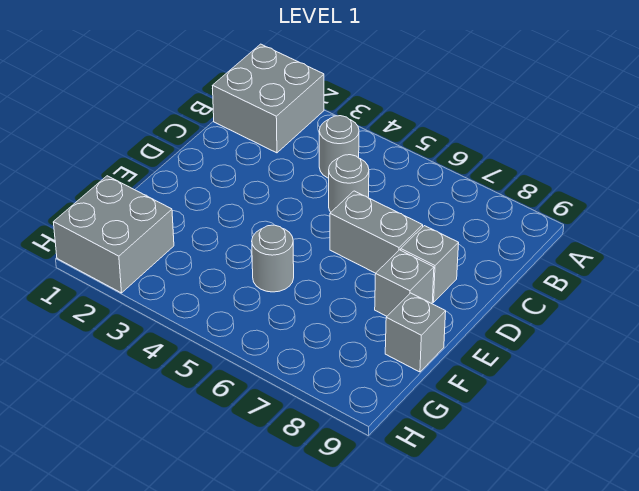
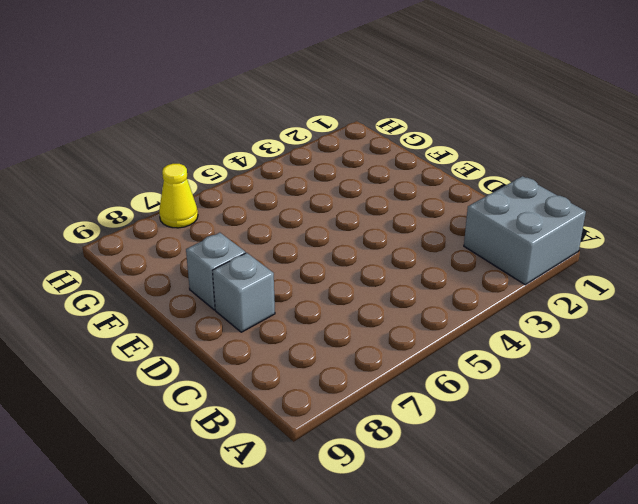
yellow cone H7 level 1 -> none
none -> grey round brick B4 level 1
none -> grey round brick C5 level 1

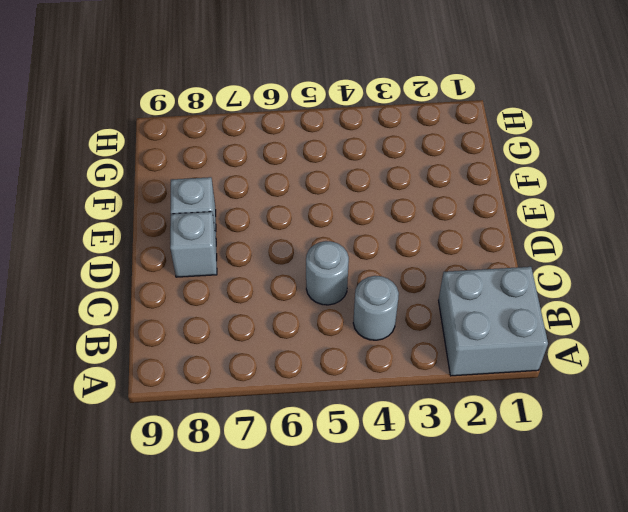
none -> grey brick D6:D7 level 1
none -> grey round brick F5 level 1

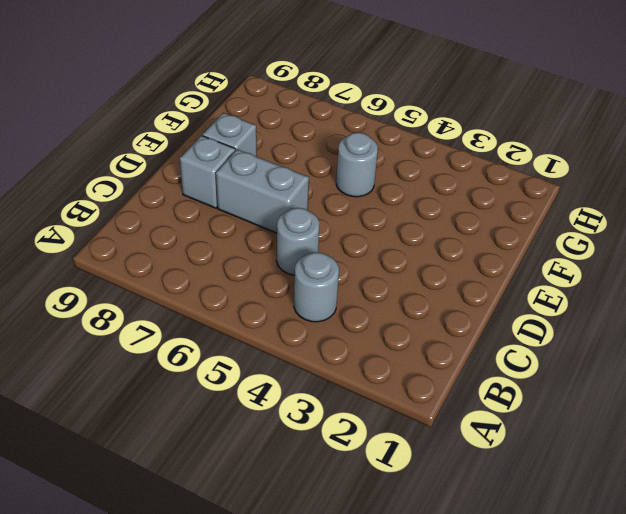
none -> grey brick A1:B2 level 1
none -> grey brick F9 level 1

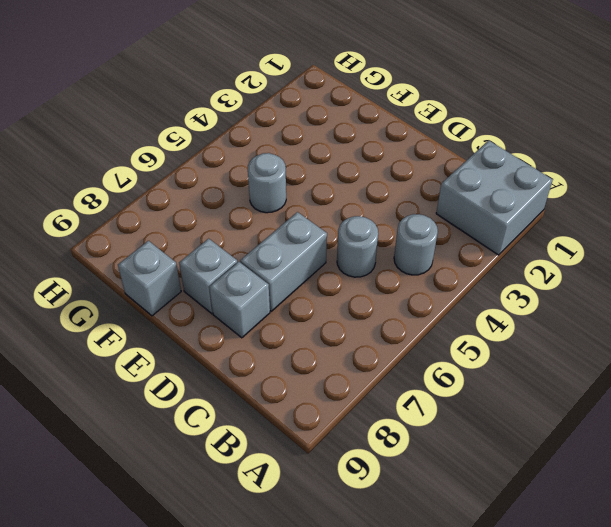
none -> grey brick G1:H2 level 1

